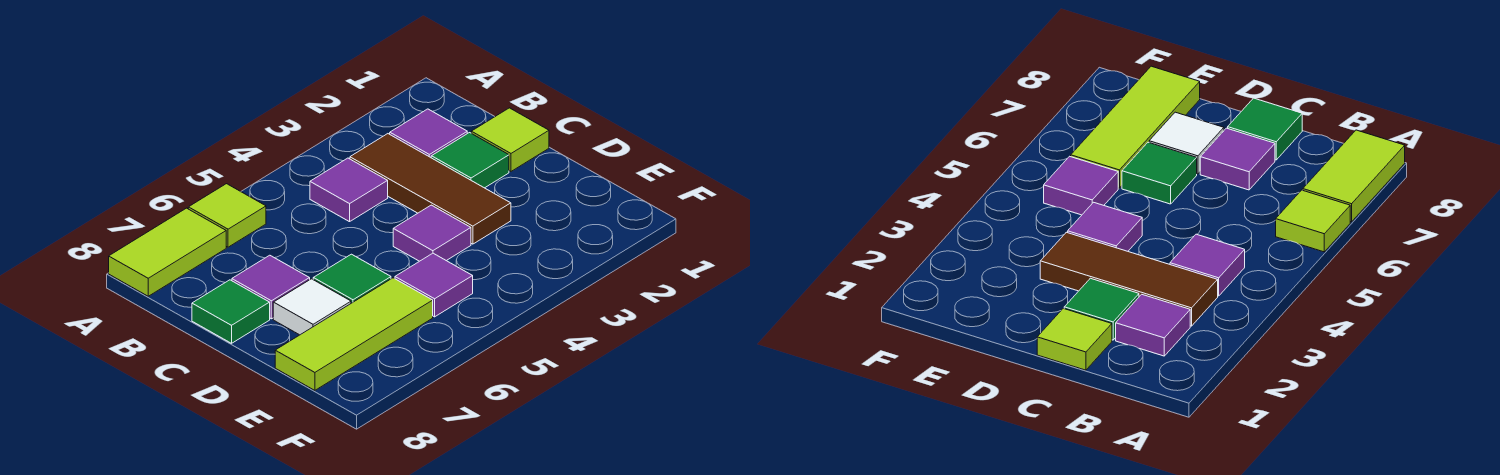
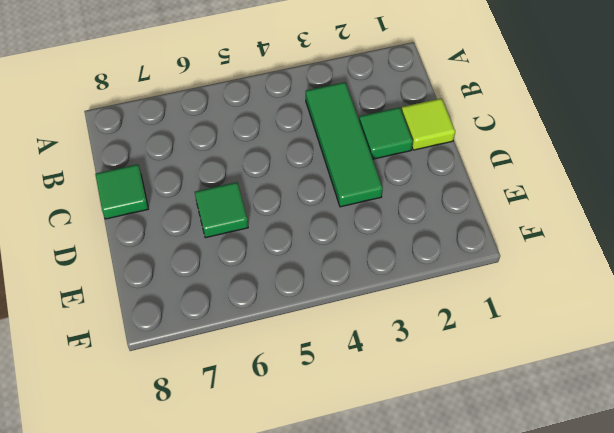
green tile B3:D3 level 1 -> brown tile B3:D3 level 1
none -> lime tile A6 level 1
none -> lime tile A7:A8 level 1
none -> purple tile B2 level 1

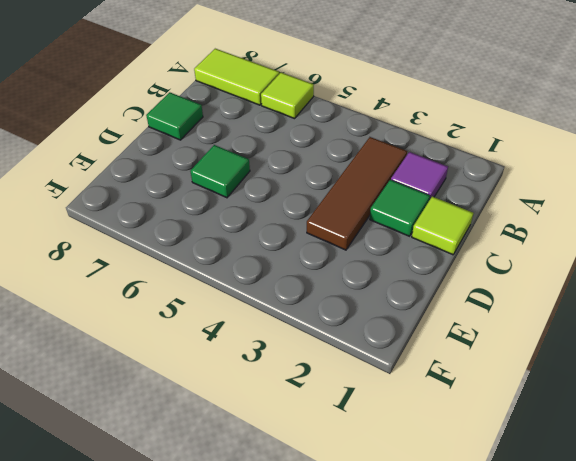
none -> purple tile B4 level 1
none -> purple tile C7 level 1
none -> purple tile D4 level 1

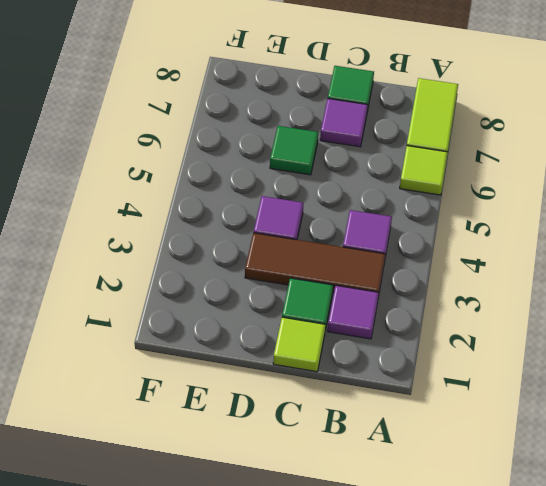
none -> white tile D7 level 1
none -> purple tile E5 level 1
none -> lime tile E6:E8 level 1

